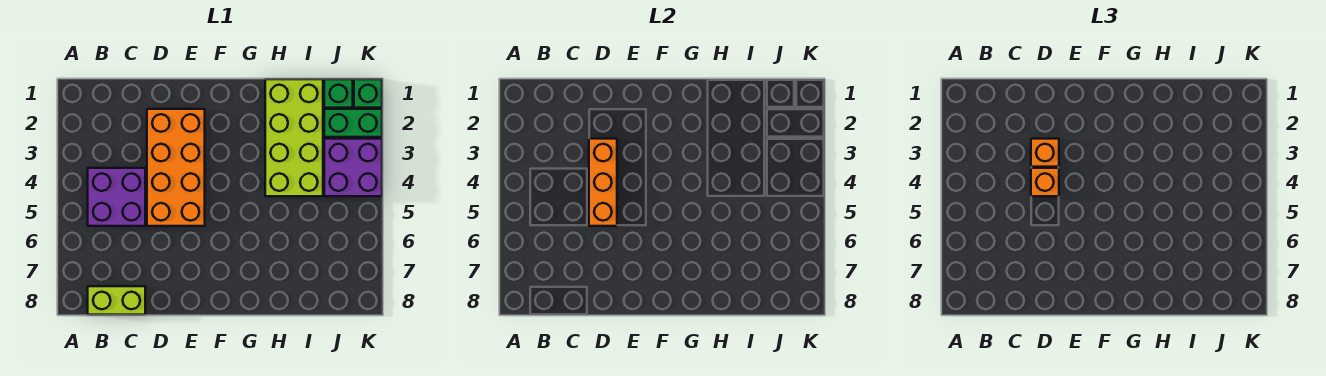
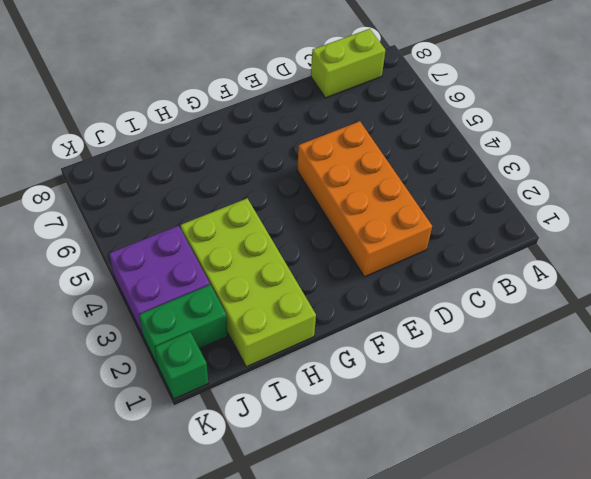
none -> purple brick B4:C5 level 1
none -> green brick J1 level 1

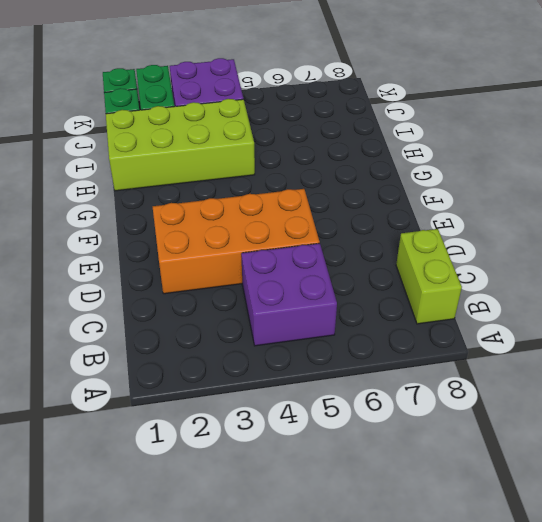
none -> orange brick D3:D5 level 2
none -> orange brick D3 level 3

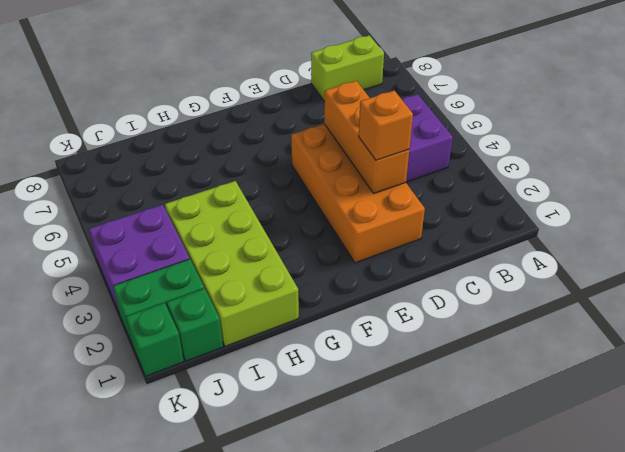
none -> orange brick D4 level 3

